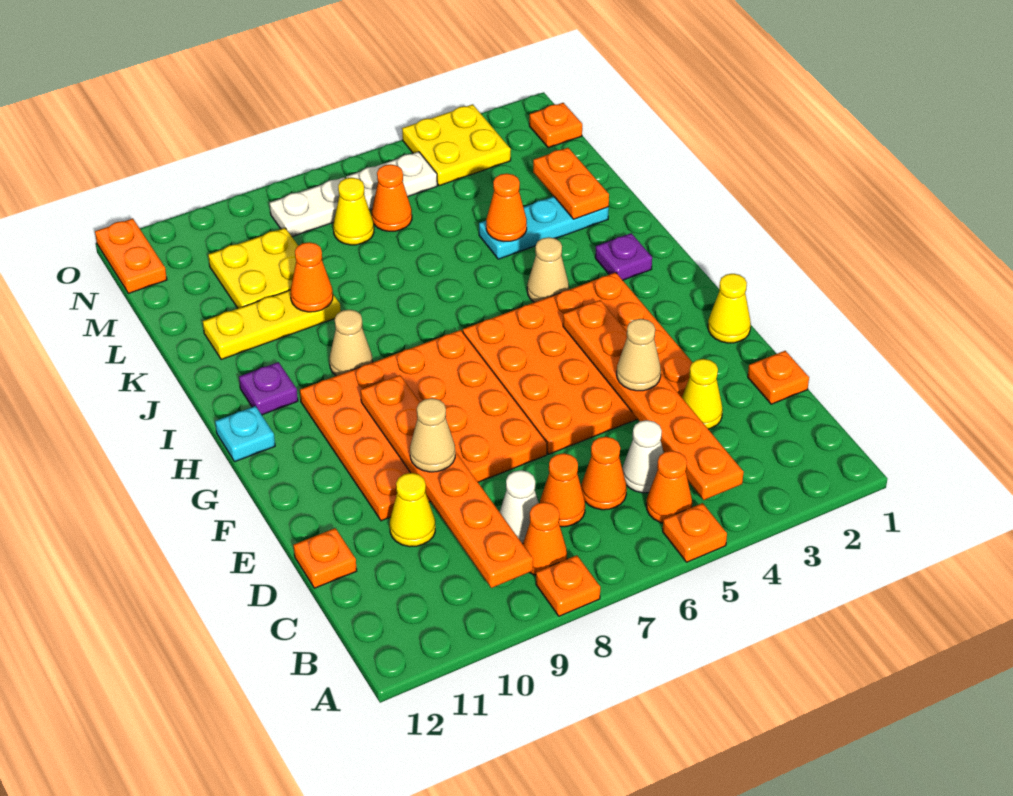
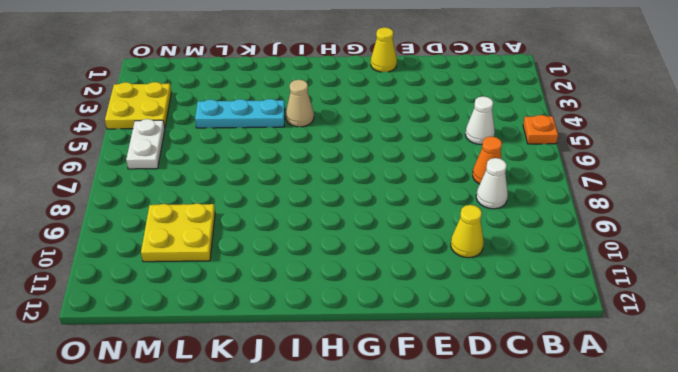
cyan plate J4:L4 level 1 -> cyan plate K2:K4 level 1
none -> orange plate A8 level 1
none -> orange cone B5 level 1
none -> orange cone B8 level 1
none -> orange cone C6 level 1

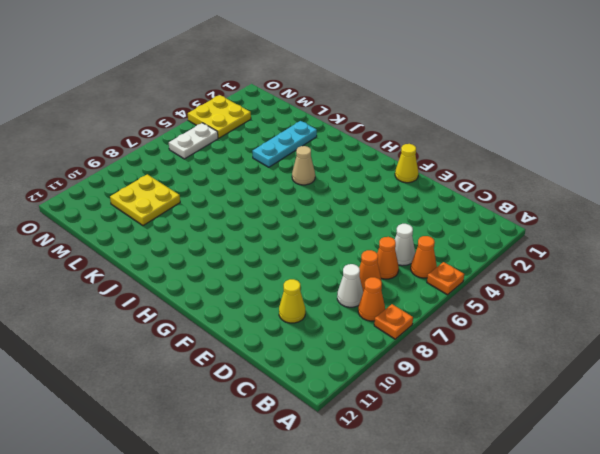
none -> orange plate D1 level 1
none -> yellow cone D3 level 1
none -> orange plate D12 level 1
none -> orange plate E3:H6 level 1

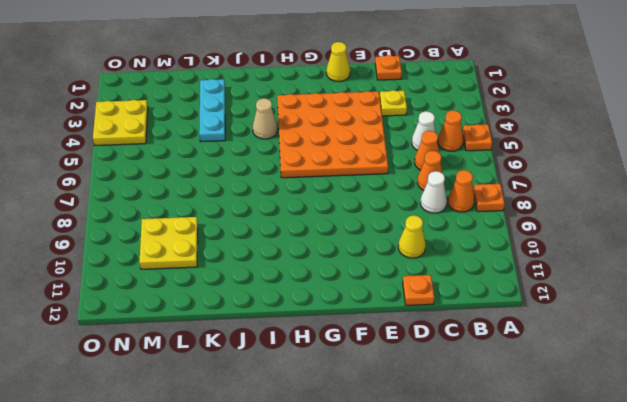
yellow plate D3 level 1 -> yellow cone D3 level 1
none -> orange plate E7:H10 level 1
none -> cyan plate H12 level 1
none -> purple plate I2 level 1
none -> tan cone I9 level 1

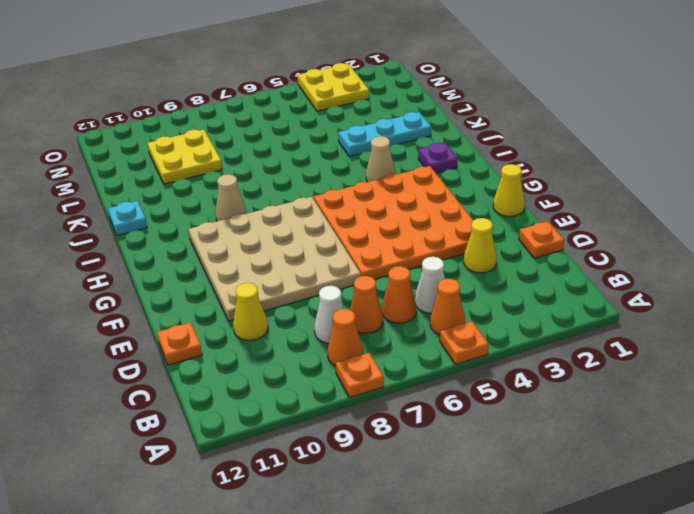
tan plate E7:H10 level 1 -> orange plate E7:H10 level 1
cyan plate J12 level 1 -> cyan plate H12 level 1
none -> purple plate I11 level 1
none -> yellow plate K9:K11 level 1
none -> orange cone M6 level 1
none -> yellow cone M7 level 1

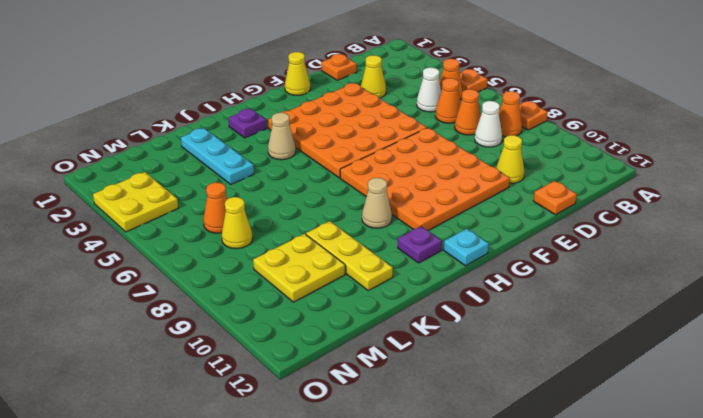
none -> orange plate N1 level 1
none -> white plate N5:N6 level 1
none -> white plate N7:N8 level 1
none -> orange plate N12:O12 level 1

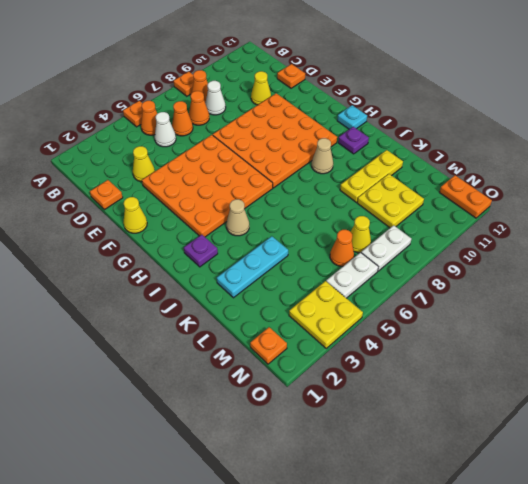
none -> orange plate B4:G4 level 2
none -> orange plate B9:G9 level 2
none -> orange plate K2:L2 level 2
none -> orange cone K4 level 2

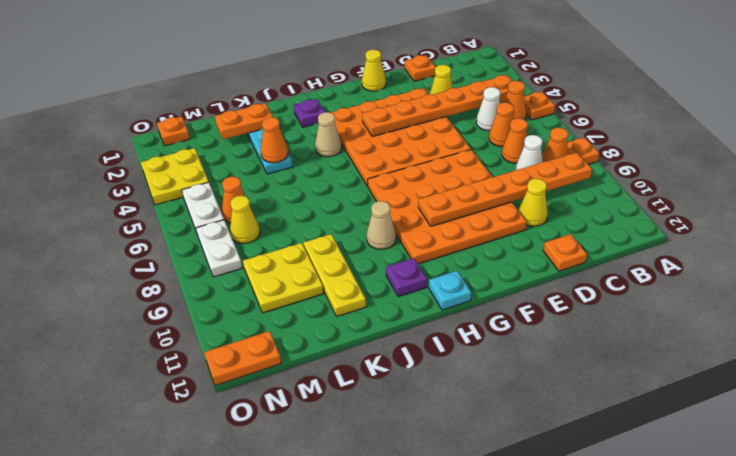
none -> orange cone K9 level 2
none -> tan cone E4 level 3
none -> tan cone E9 level 3

